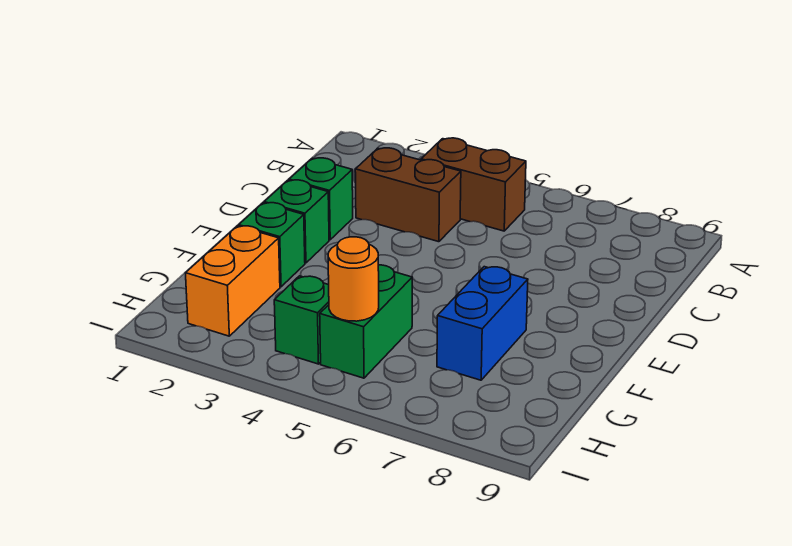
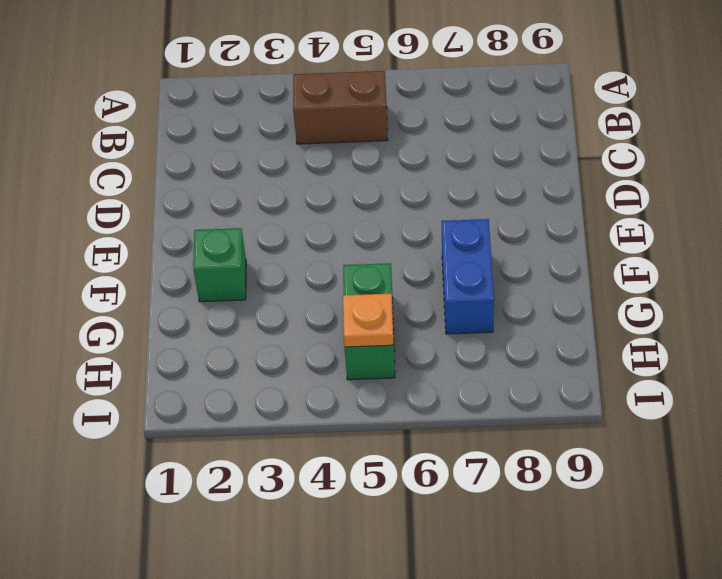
orange plate H5 level 2 -> orange round brick H5 level 2
none -> brown brick C3:C4 level 1
none -> green brick D2 level 1

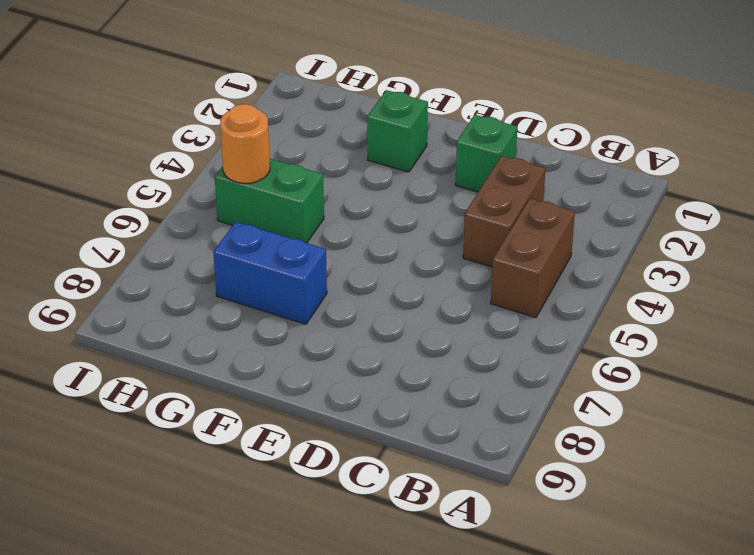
none -> green brick E2 level 1
none -> orange brick G2:H2 level 1

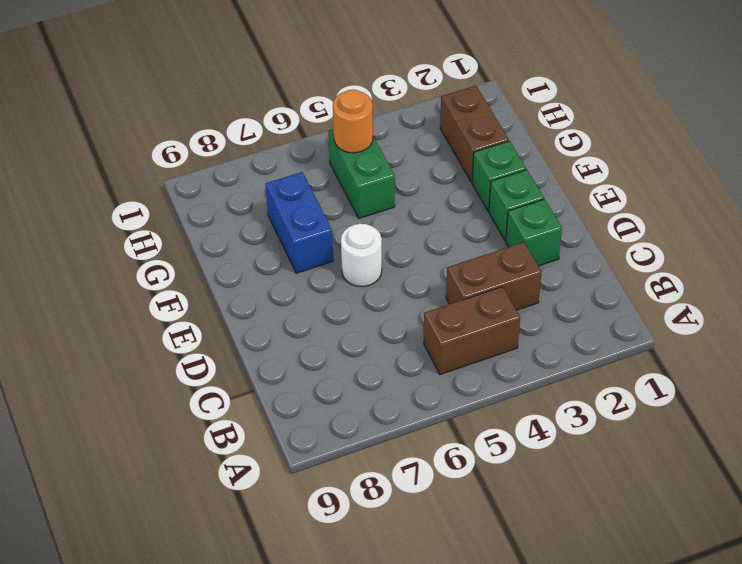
white round brick E6 level 1 -> none
brown brick G2:H2 level 1 -> orange brick G2:H2 level 1
none -> green brick H4 level 1

